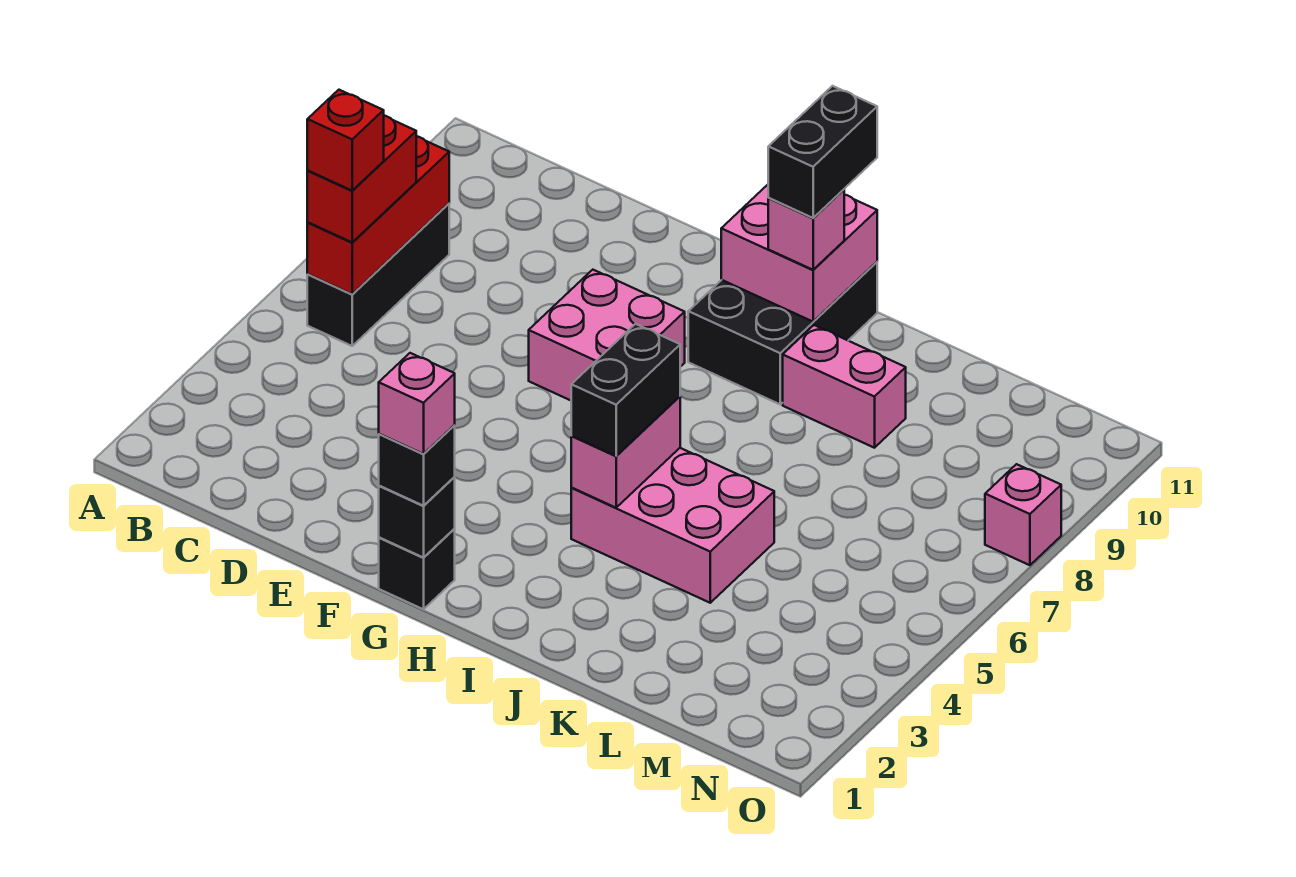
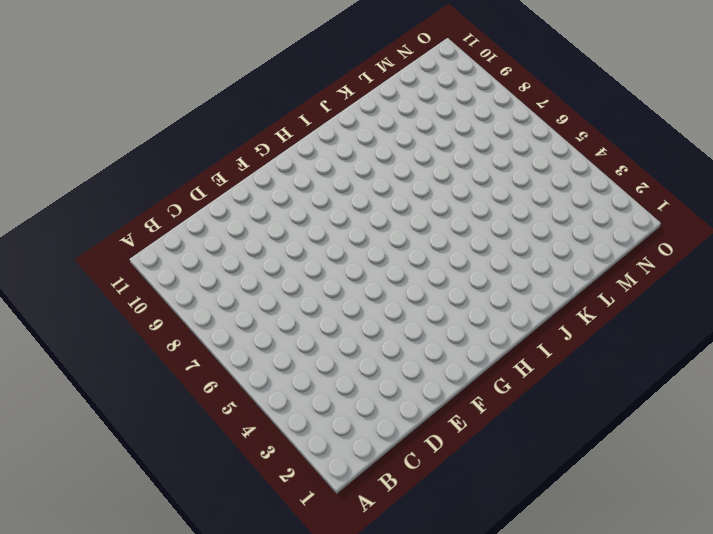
none -> black brick B6:B8 level 1
none -> pink brick F7:G8 level 1
none -> black brick G1 level 1

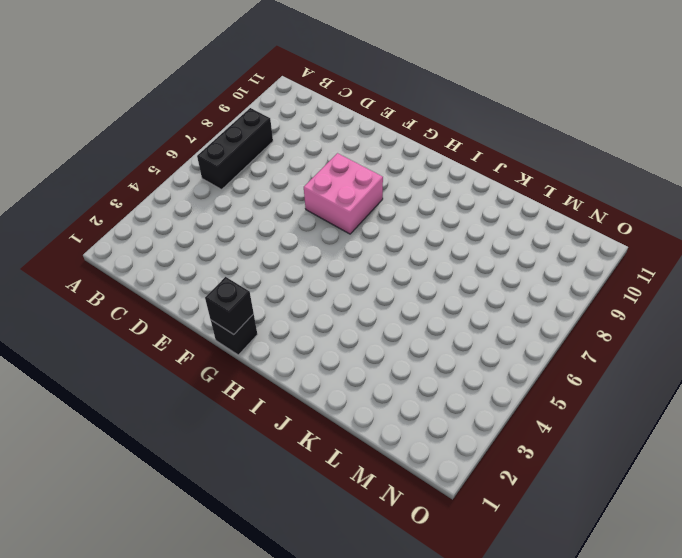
none -> black brick H9:I11 level 1
none -> pink brick I4:K5 level 1
none -> pink brick J9:K9 level 1

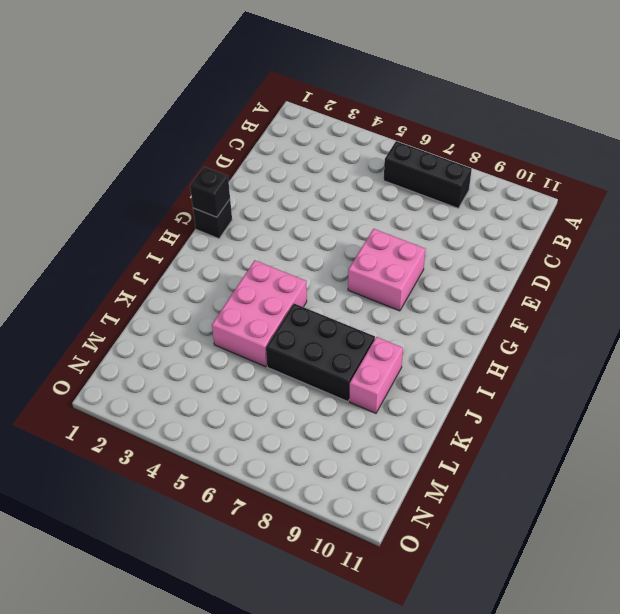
black brick J6:K8 level 1 -> black brick H9:I11 level 1
none -> pink brick O8 level 1
none -> red brick B6:B8 level 2
none -> pink brick H10:I11 level 2

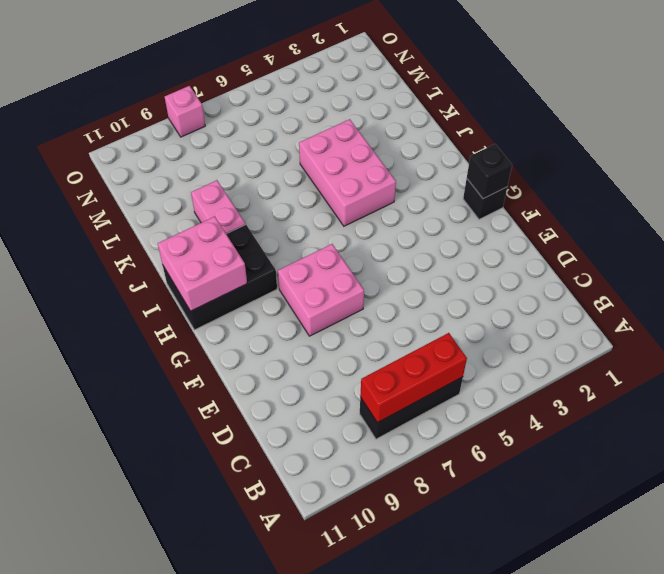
none -> pink brick I4:I5 level 2
none -> red brick B6:B7 level 3
none -> black brick G1 level 3

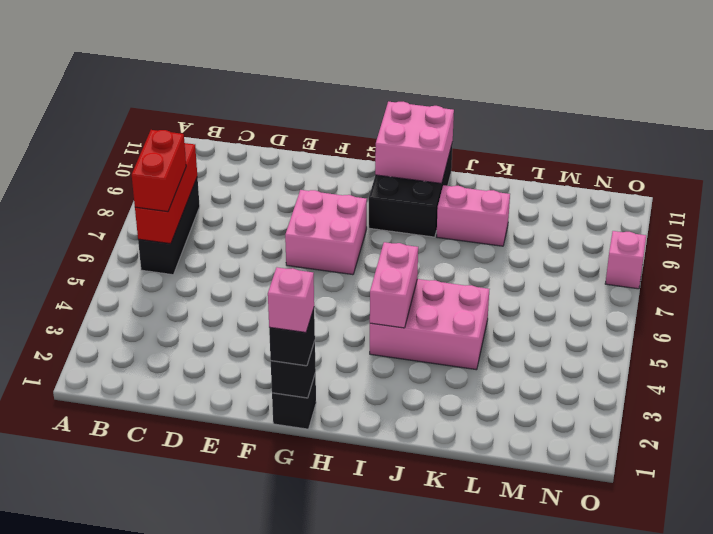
none -> black brick I4:I5 level 3
none -> pink brick I10 level 3
none -> red brick B6 level 4

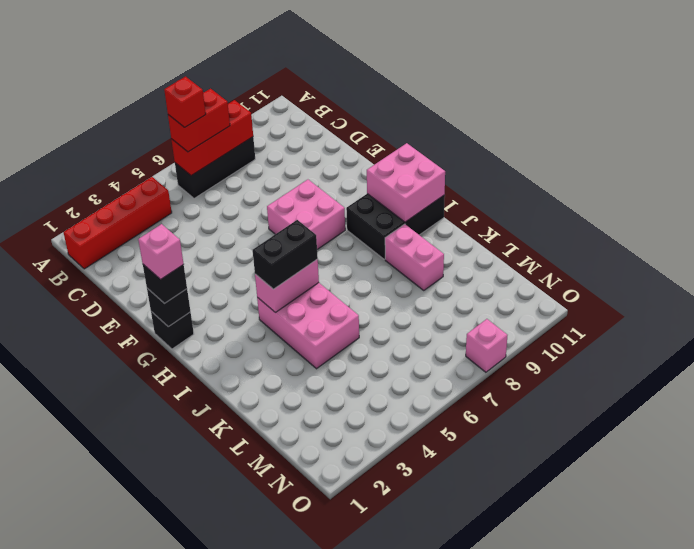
red brick B1:B4 level 1 -> none
none -> pink brick I10 level 3
none -> black brick I10:I11 level 4

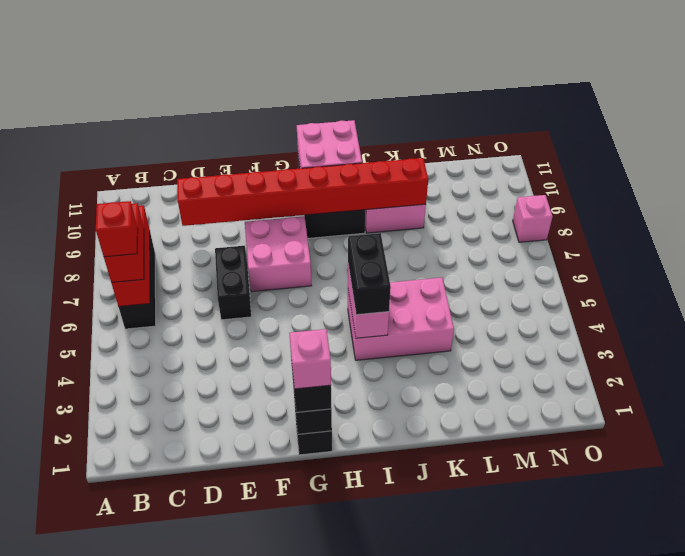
red brick D9:K9 level 2 -> none
black brick E6:E7 level 1 -> black brick I10:I11 level 4
none -> pink brick I10 level 3

